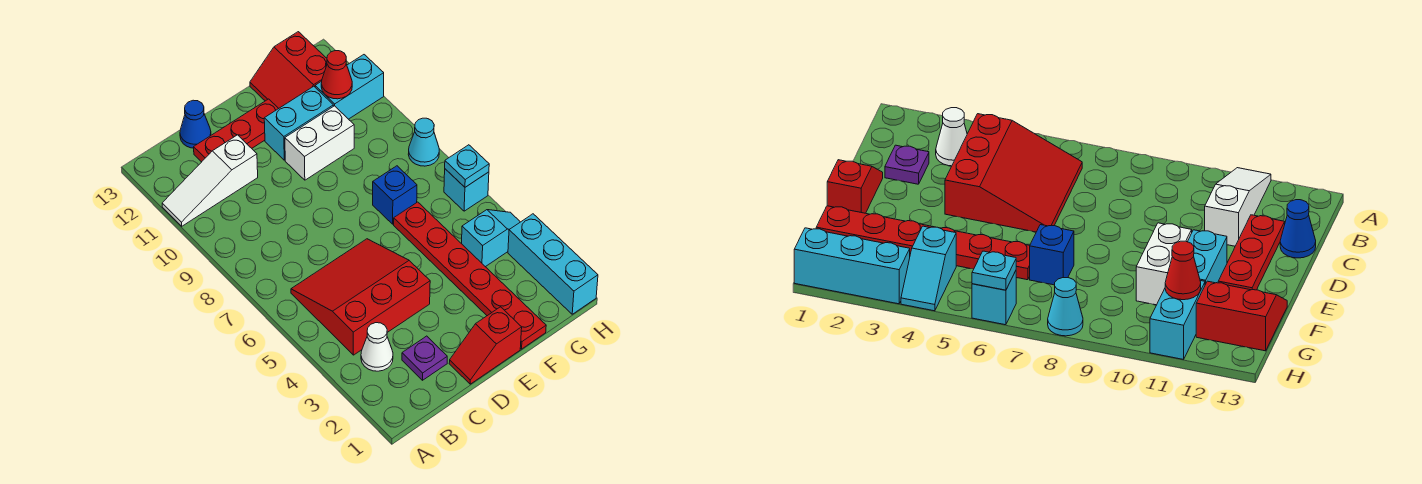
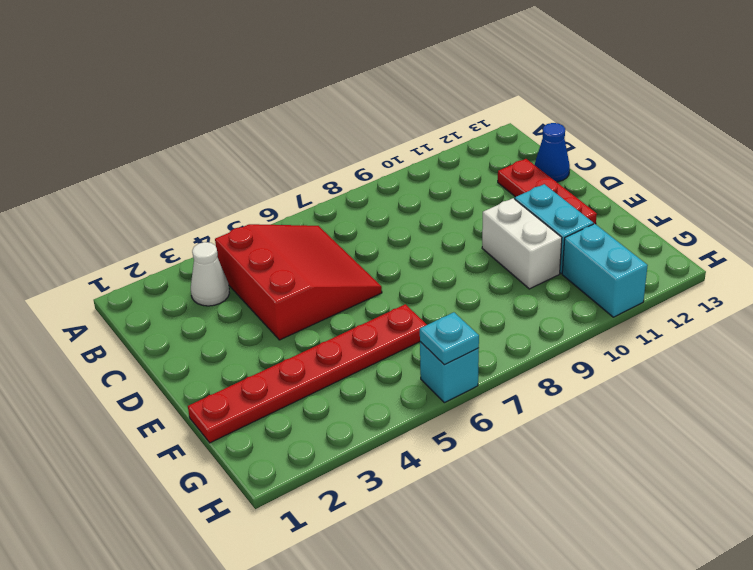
none -> white slope A11:C11 level 1 top C
none -> purple plate C2 level 1
none -> red slope D1:E1 level 1 top E

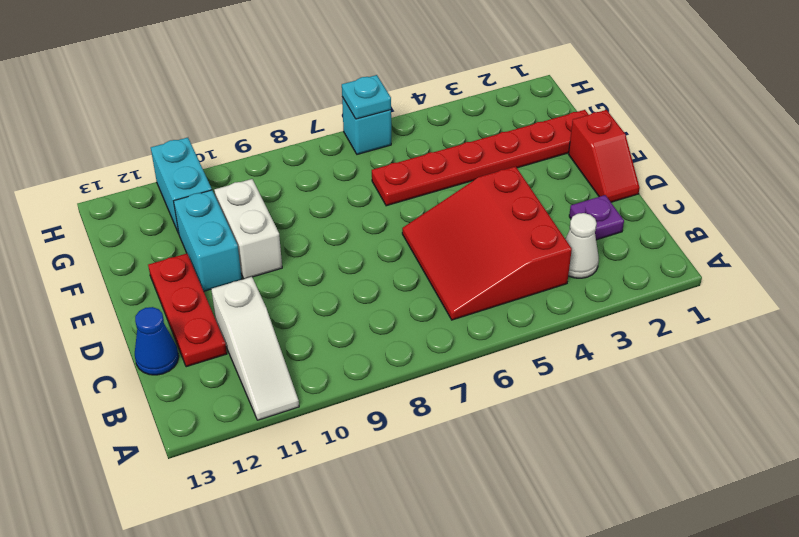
none -> blue brick F7 level 1
none -> red slope F12:G13 level 1 top G
none -> cyan slope G4:H4 level 1 top G

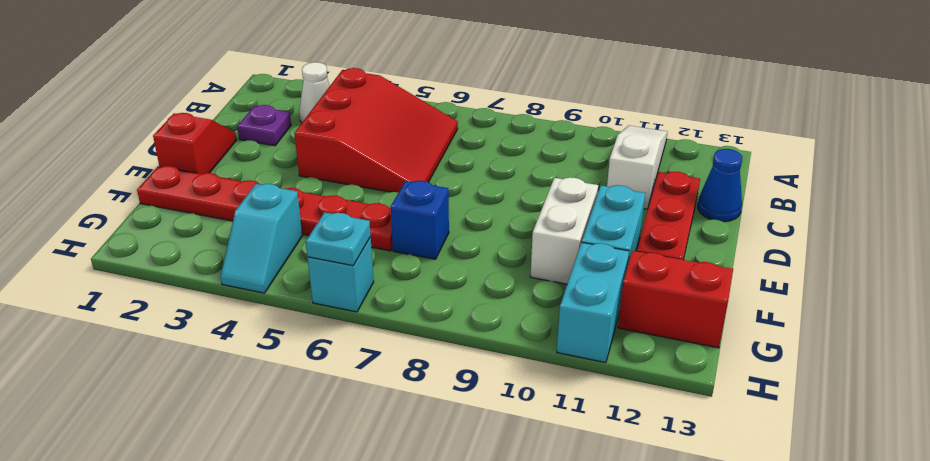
none -> cyan brick H1:H3 level 1
none -> cyan cone H8 level 1
none -> red cone G11 level 2

